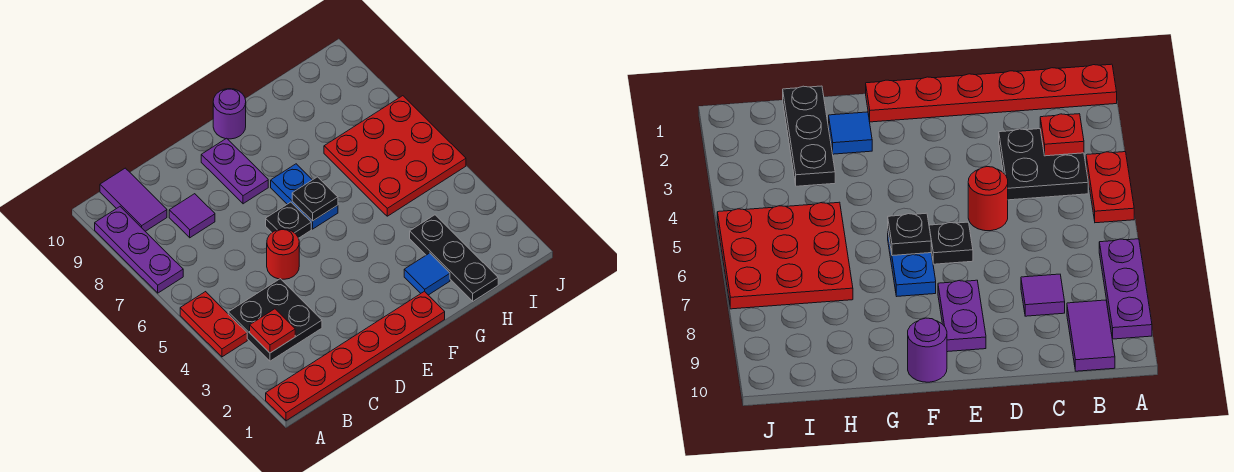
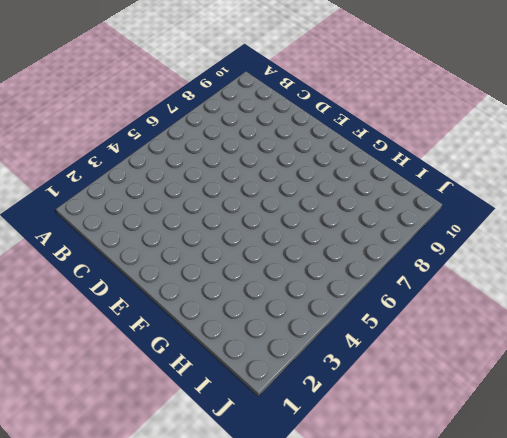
none -> red plate A1:F1 level 1
none -> red plate A4:A5 level 1
none -> purple plate A7:A9 level 1

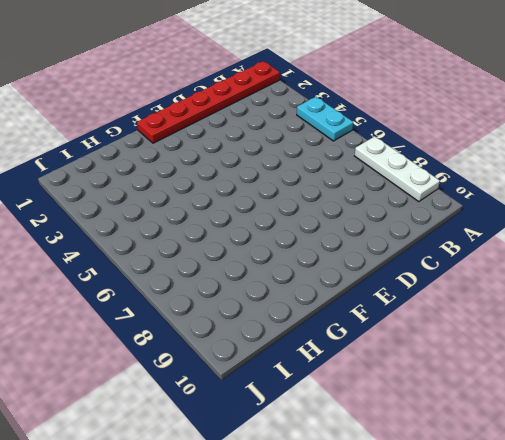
cyan plate A4:A5 level 1 -> red plate A4:A5 level 1
white plate A7:A9 level 1 -> purple plate A7:A9 level 1
none -> black plate B3:C4 level 1
none -> purple tile B9:B10 level 1
none -> purple tile C8 level 1

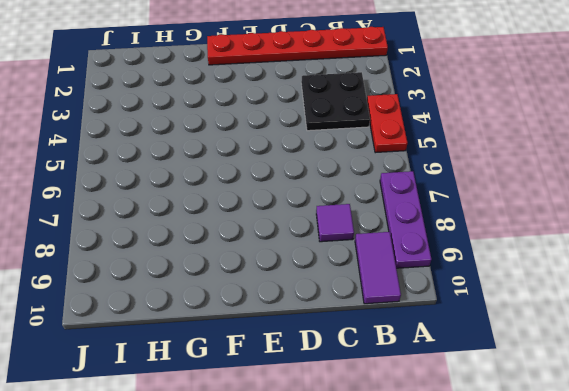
none -> red round brick D5 level 1
none -> black plate E6 level 1
none -> purple plate E8:E9 level 1

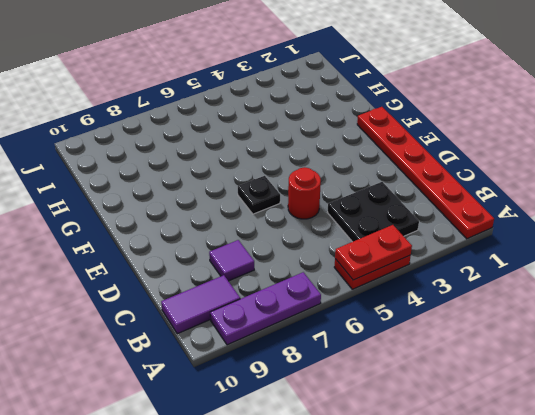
red plate A4:A5 level 2 -> none
none -> purple plate E8:E9 level 1
none -> blue plate F6:F7 level 1
none -> purple round brick F10 level 1

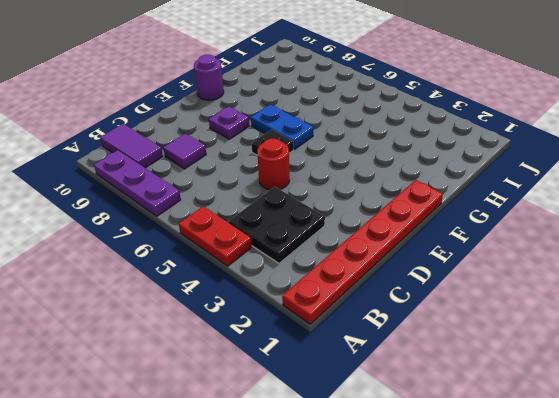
purple plate E8 level 1 -> purple plate E8:E9 level 1
none -> blue tile G2 level 1
none -> black plate H1:H3 level 1
none -> red plate H5:J7 level 1

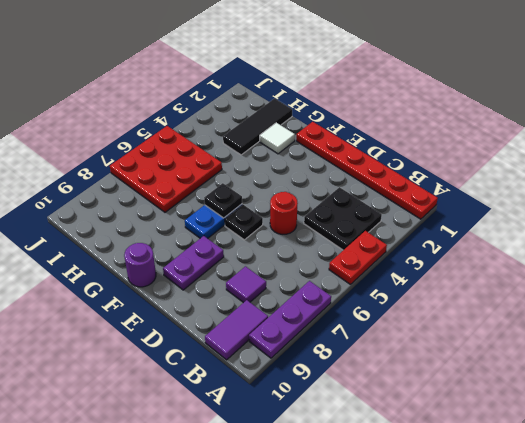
white tile G2 level 1 -> blue tile G2 level 1
black tile H1:H3 level 1 -> black plate H1:H3 level 1
none -> red plate B3 level 2

